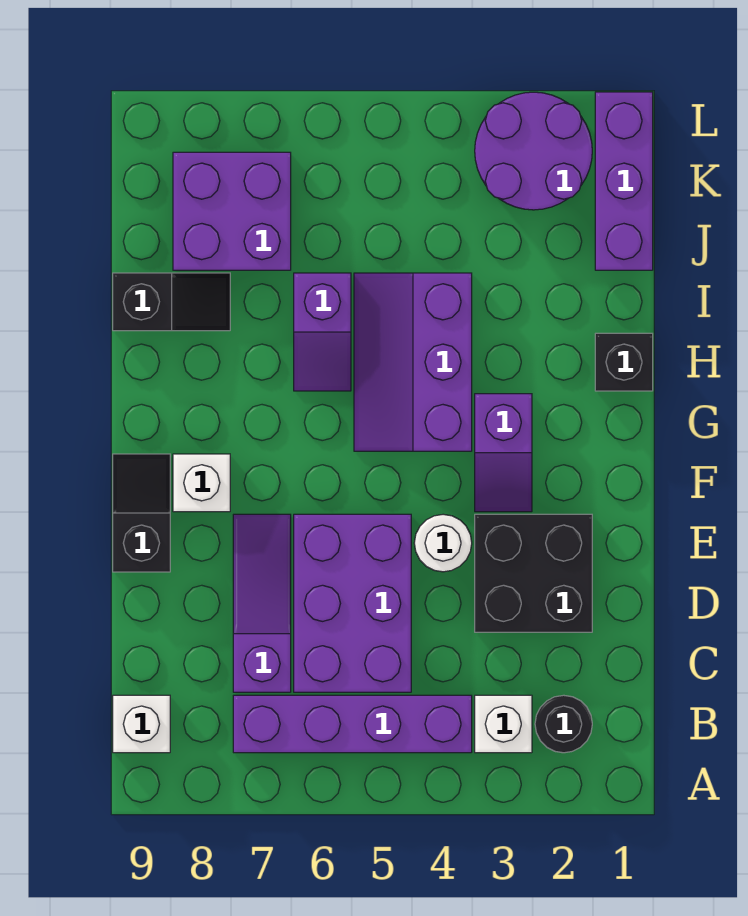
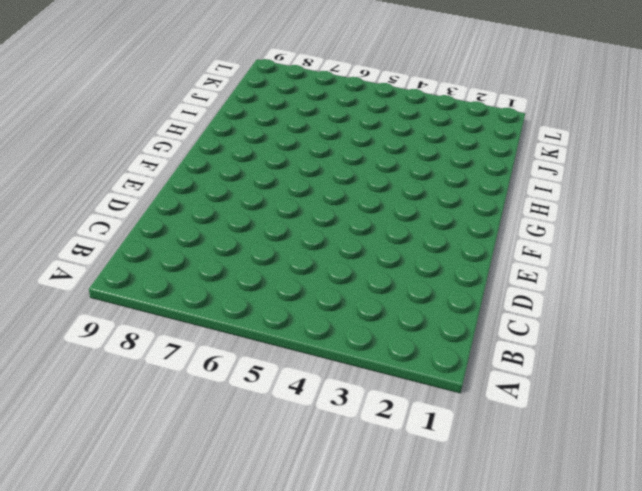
none -> black round brick B2 level 1
none -> white brick B3 level 1
none -> purple brick B4:B7 level 1

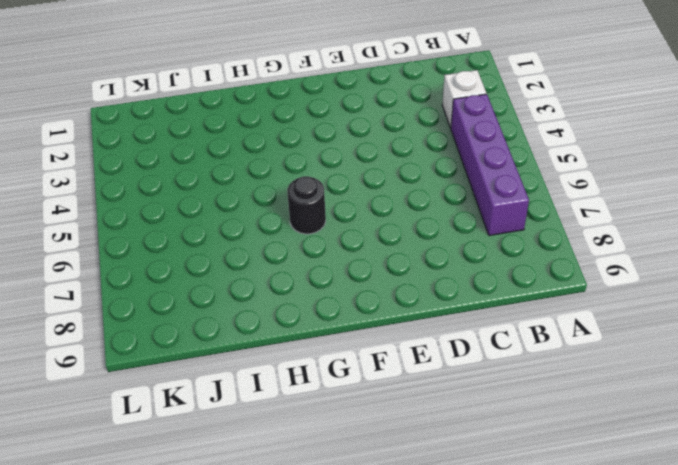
black round brick G6 level 1 -> black round brick B2 level 1
none -> white brick B9 level 1
none -> purple brick C5:E6 level 1
none -> purple slope C7:E7 level 1 top C

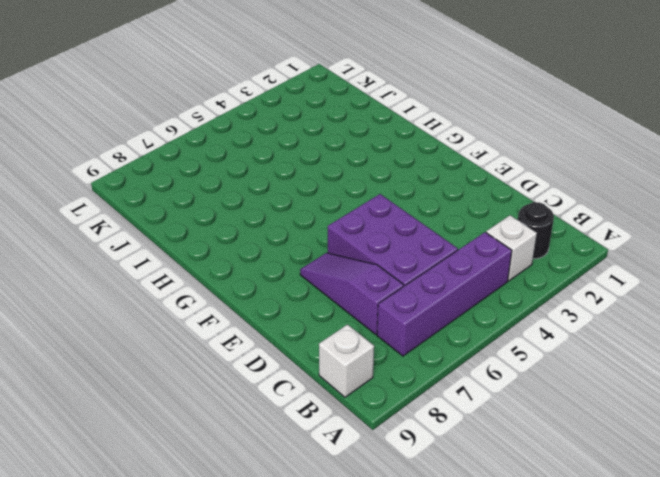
none -> black brick D2:E3 level 1
none -> white round brick E4 level 1
none -> black slope E9:F9 level 1 top E

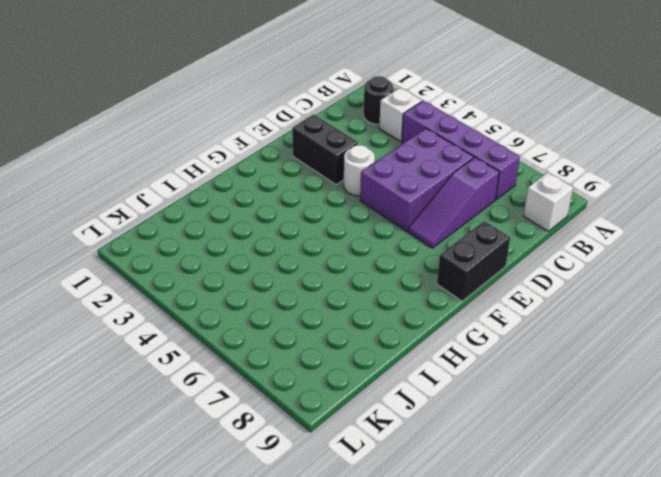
black brick E2:E3 level 1 -> black brick D2:E3 level 1
black brick E9:F9 level 1 -> black slope E9:F9 level 1 top E
none -> purple slope F3:G3 level 1 top G
none -> white brick F8 level 1
none -> purple slope G4:I5 level 1 top 4

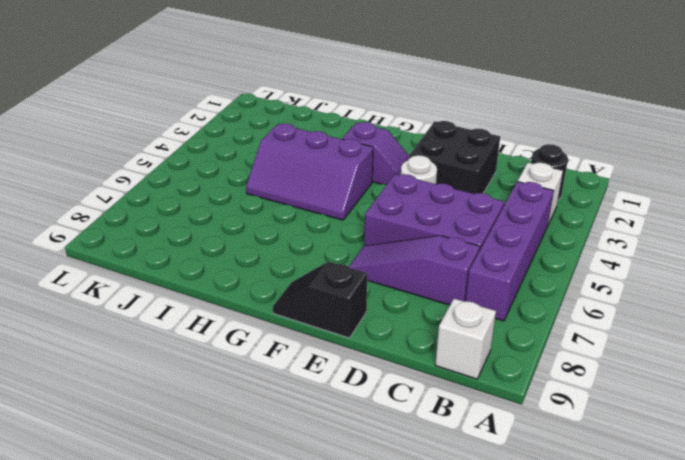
none -> white brick F8 level 1
none -> black brick H1 level 1
none -> purple slope H6:I6 level 1 top I

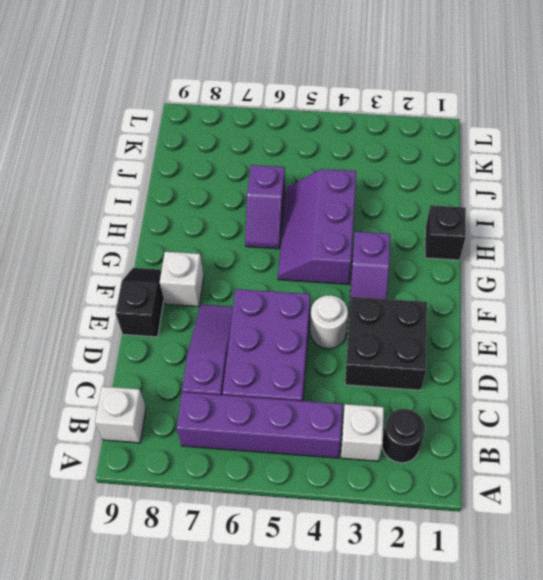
none -> black slope I8:I9 level 1 top 9
none -> purple brick J1:L1 level 1
none -> purple brick J7:K8 level 1

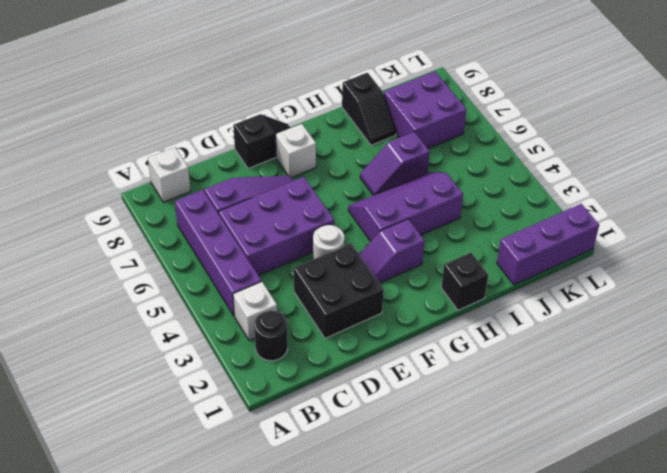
none -> purple round brick K2:L3 level 1

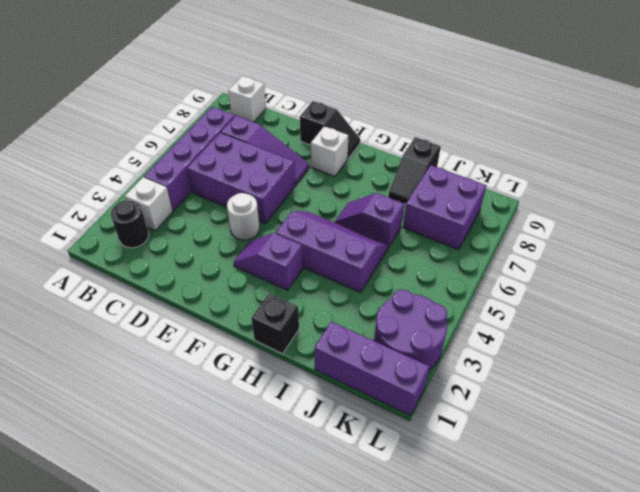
none -> black brick D2:E3 level 1

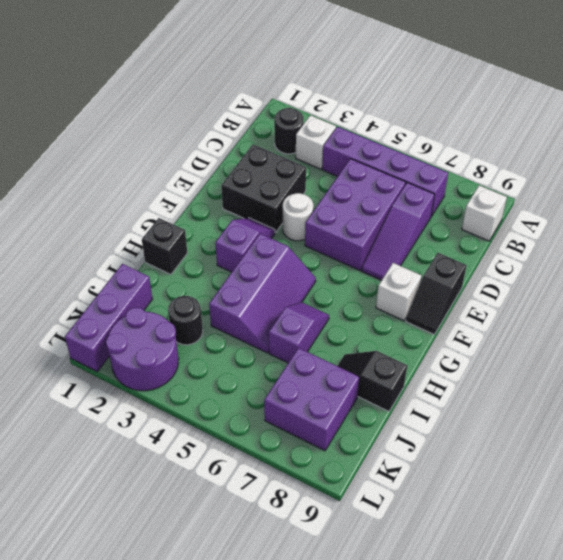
black round brick J3 level 1 -> none

